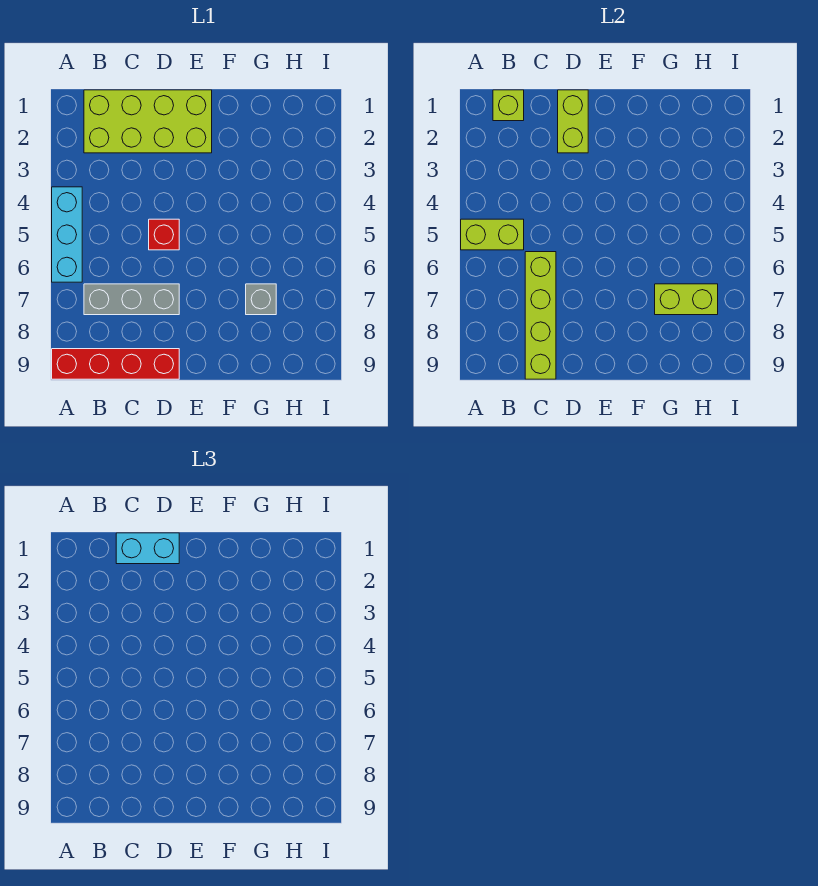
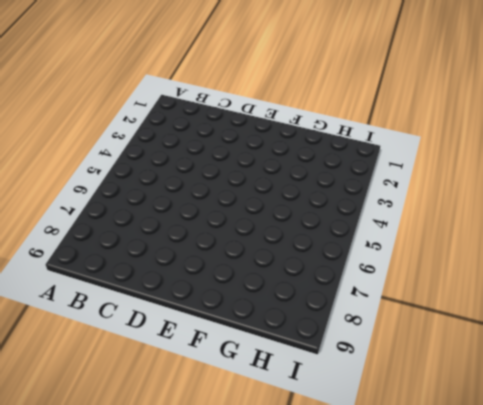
none -> cyan brick A4:A6 level 1
none -> red brick A9:D9 level 1
none -> lime brick B1:E2 level 1

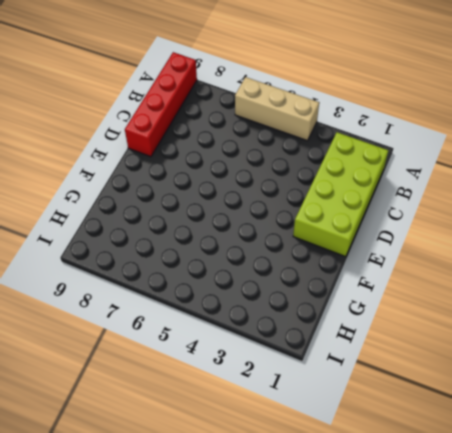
tan brick A4:A6 level 1 -> cyan brick A4:A6 level 1
none -> grey brick B7:D7 level 1
none -> red brick D5 level 1
none -> grey brick G7 level 1

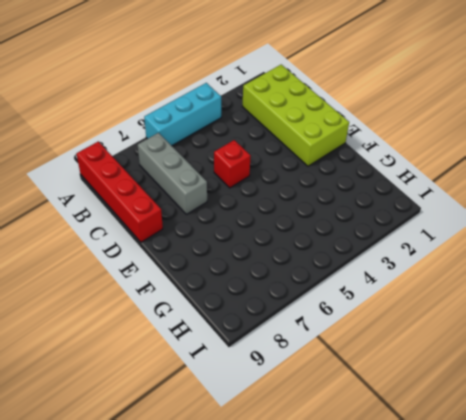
none -> grey brick G7 level 1
none -> lime brick A5:B5 level 2
none -> lime brick B1 level 2

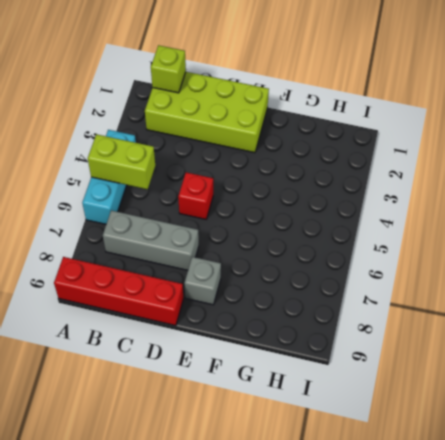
grey brick E8 level 1 -> grey brick G7 level 1
none -> lime brick C6:C9 level 2
none -> lime brick D1:D2 level 2
none -> lime brick G7:H7 level 2

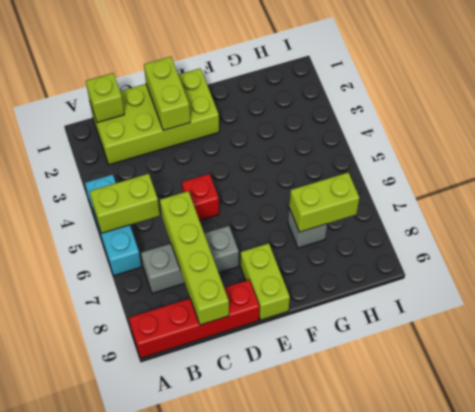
lime brick E8:E9 level 1 -> none
none -> cyan brick C1:D1 level 3

